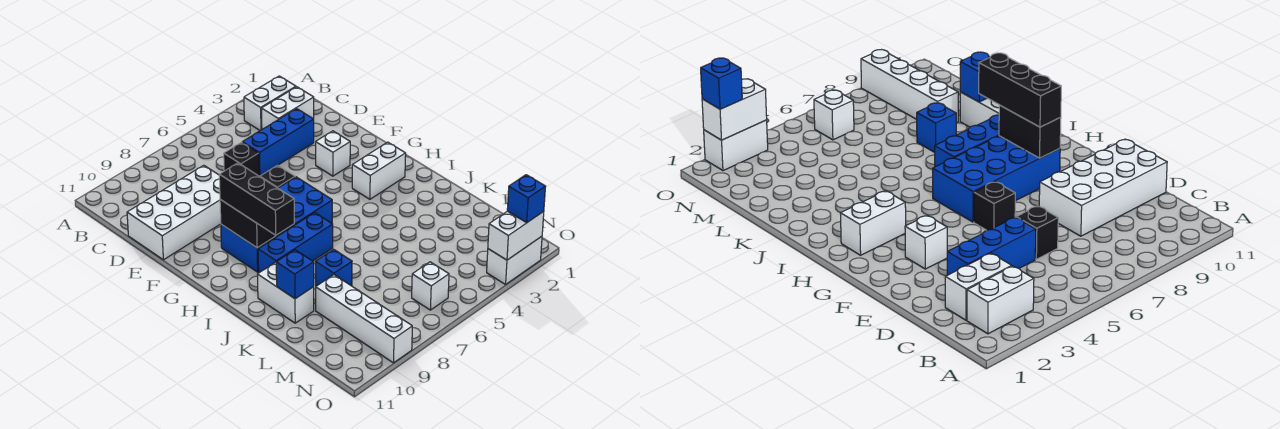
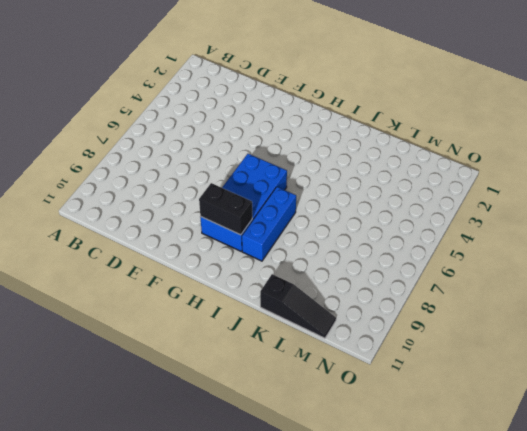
black slope K11:M11 level 1 top K -> none
none -> white brick B2:B3 level 1
none -> white brick C2:C3 level 1
none -> blue brick D3:D5 level 1

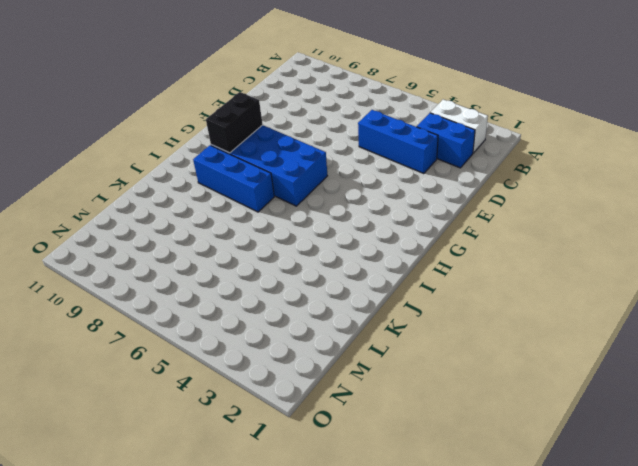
blue brick C2:C3 level 1 -> white brick C2:C3 level 1
none -> black brick D6 level 1
none -> white brick D8:E11 level 1
none -> white brick F3 level 1

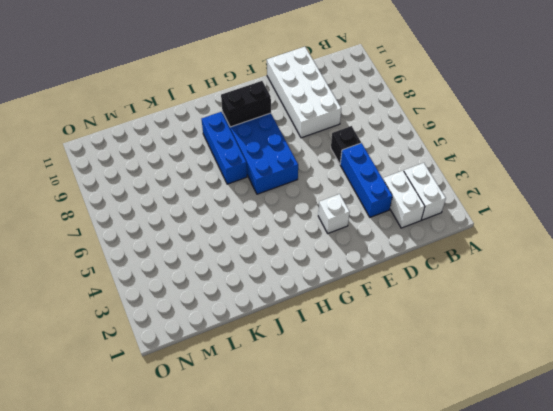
none -> black brick F6 level 1
none -> white brick H2:H3 level 1
none -> white brick J10:K10 level 1

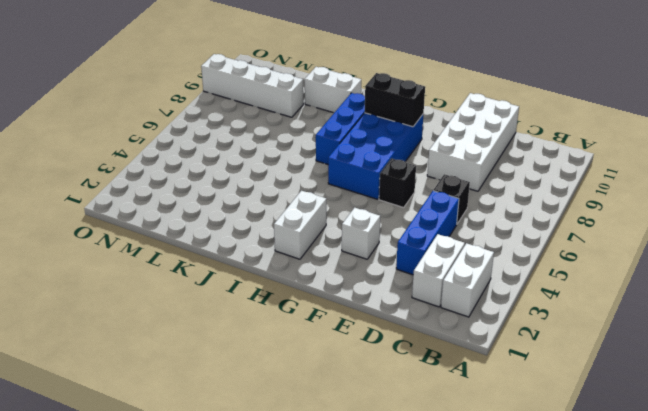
none -> blue brick K8 level 1
none -> white brick N6 level 1
none -> white brick O2:O3 level 1

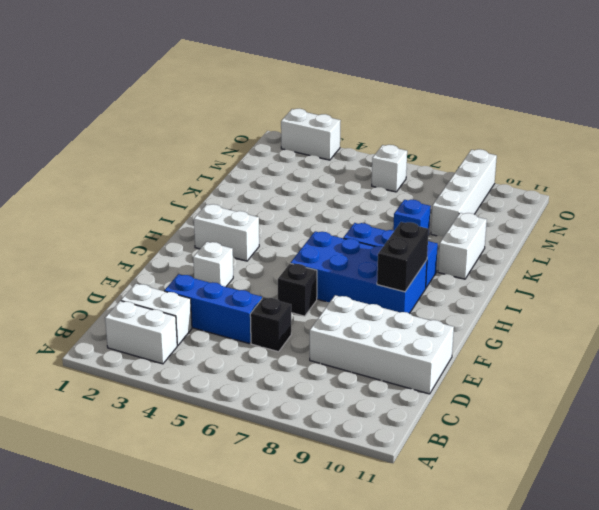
none -> blue brick K10 level 2
none -> white brick O2:O3 level 2
none -> black brick G9:I9 level 3

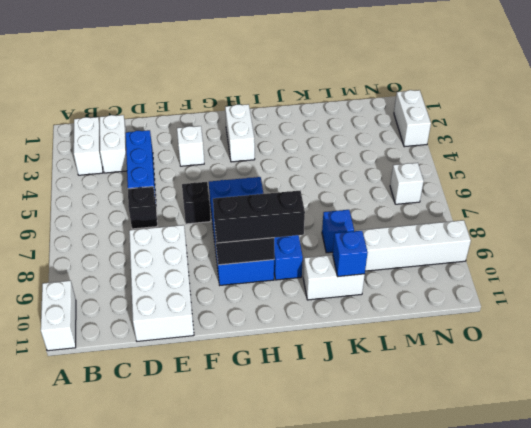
white brick A10:A11 level 1 -> white brick O2:O3 level 2
none -> blue brick O2 level 3

